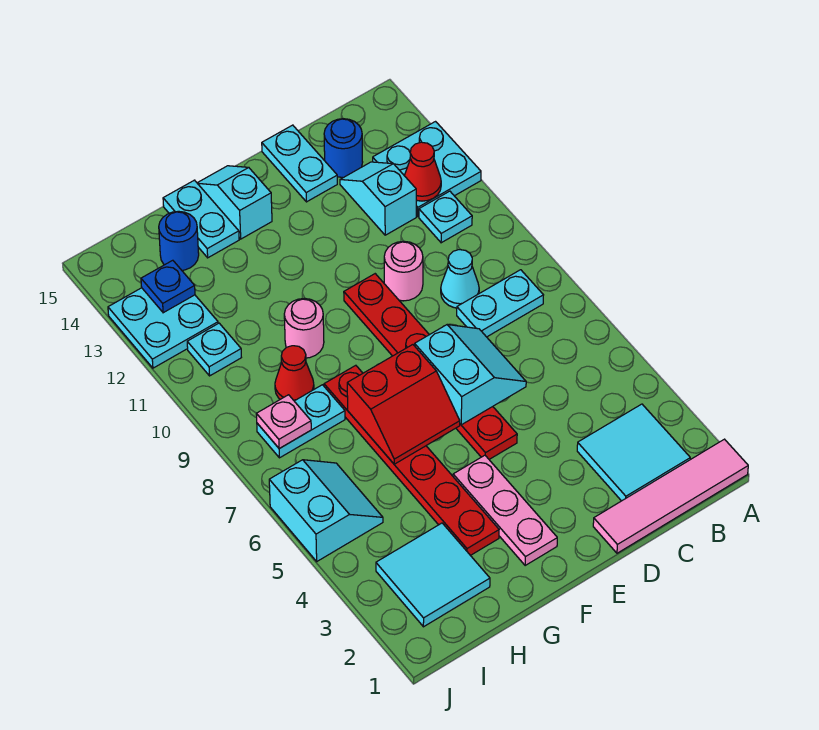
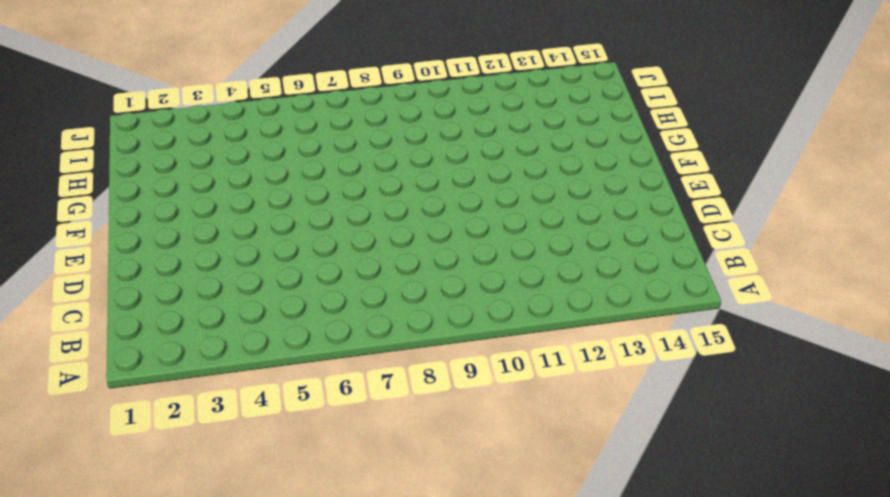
none -> pink tile A1:D1 level 1
none -> cyan plate A12:B13 level 1
none -> cyan tile B2:C3 level 1

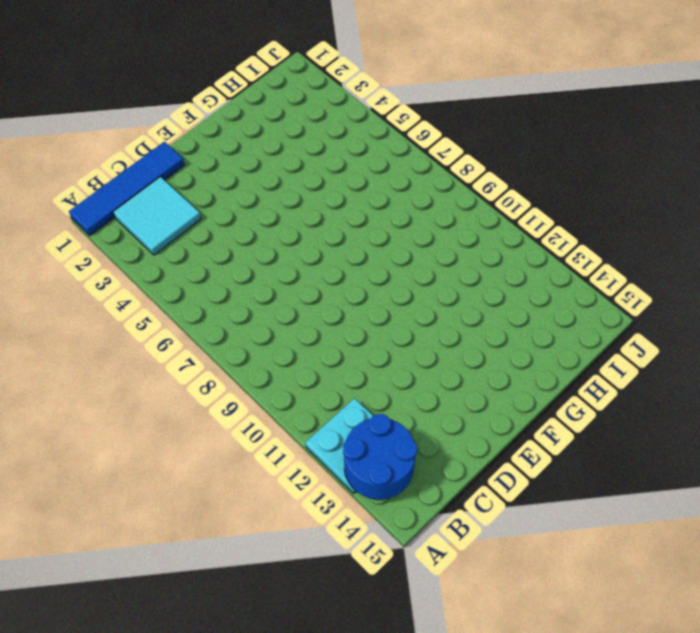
blue tile A1:D1 level 1 -> pink tile A1:D1 level 1
blue round brick A13:B14 level 2 -> none
none -> cyan plate B8:C8 level 1
none -> cyan plate B11 level 1
none -> cyan cone C9 level 1

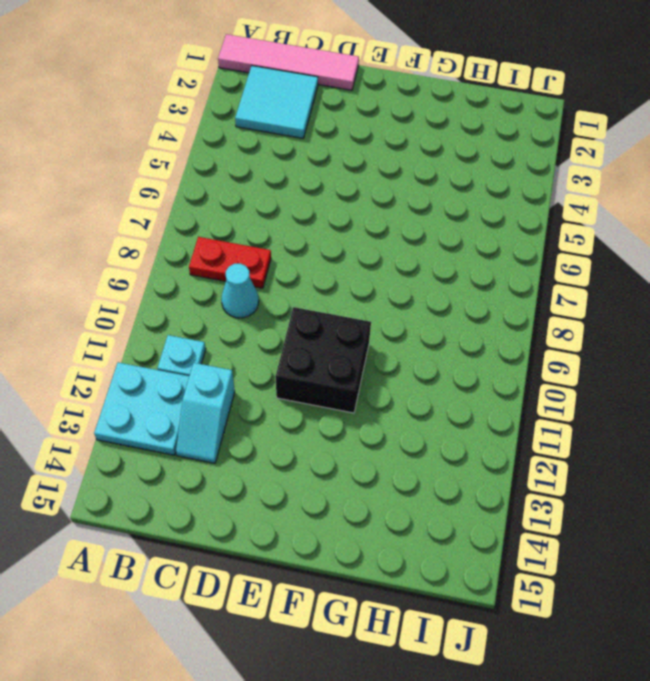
red plate B8:C8 level 1 -> cyan plate B8:C8 level 1
black brick E10:F11 level 1 -> red plate E5:E10 level 1
none -> blue round brick C14 level 1
none -> pink round brick D10 level 1
none -> cyan plate D14:D15 level 1

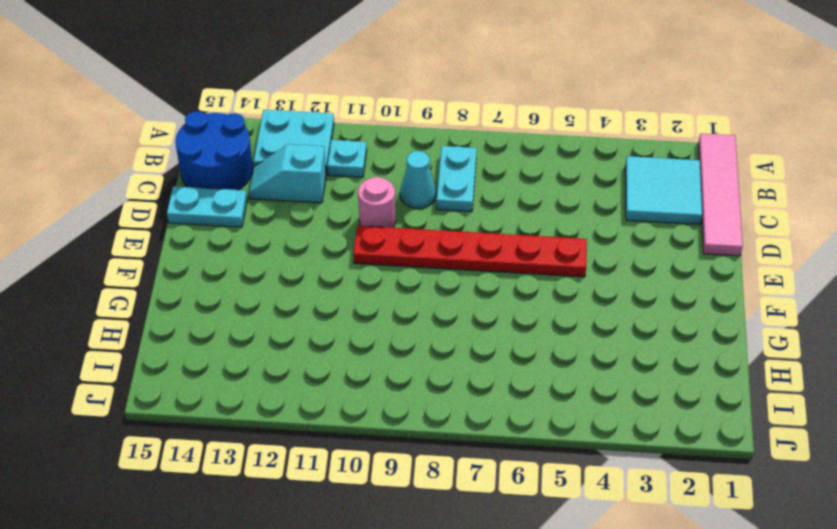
blue round brick B14:C15 level 1 -> blue round brick C14 level 1
none -> pink plate F2:F4 level 1
none -> cyan slope F14:F15 level 1 top 14
none -> red plate G3:G8 level 1

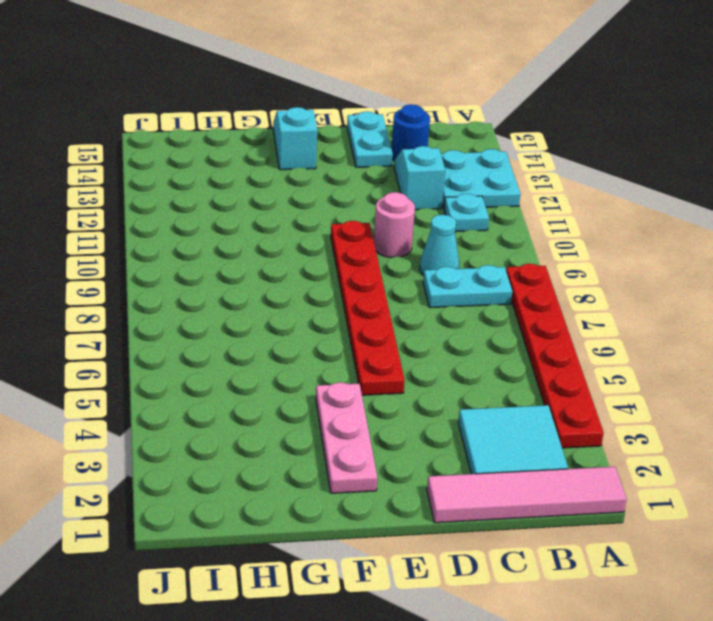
red plate A3:A8 level 1 -> red plate G3:G8 level 1
none -> pink round brick G10 level 1
none -> cyan plate G14:G15 level 1
none -> cyan tile H2:I3 level 1

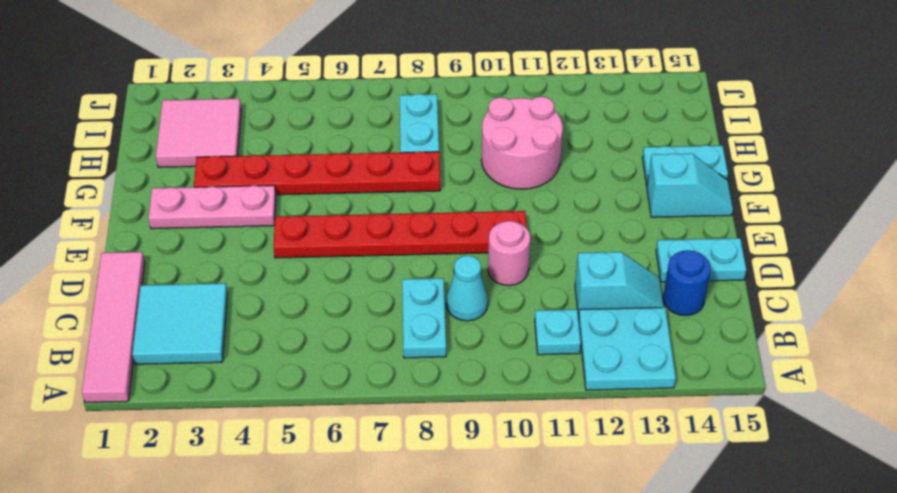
pink round brick G10:H11 level 1 -> pink round brick G10 level 1
pink tile H2:I3 level 1 -> cyan tile H2:I3 level 1
none -> red cone H9 level 1
none -> blue round brick H14 level 1
none -> cyan slope I5:J6 level 1 top J

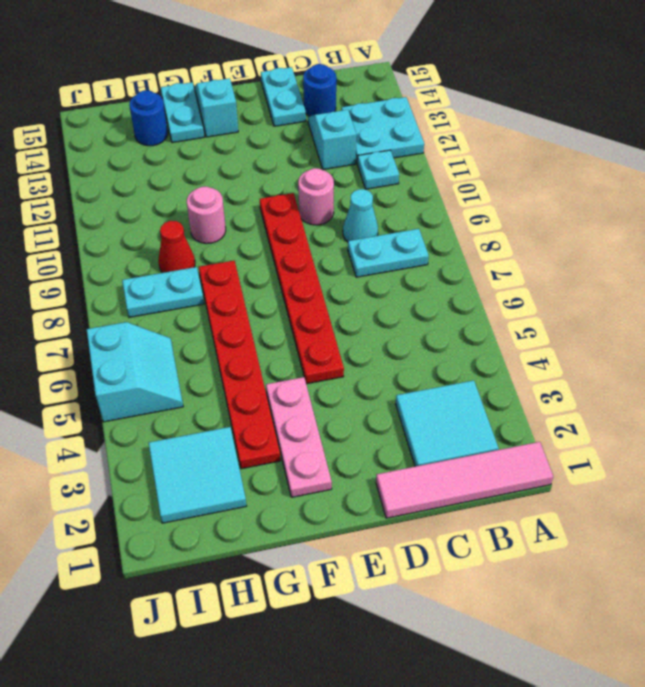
none -> cyan plate I11 level 1
none -> cyan plate I12:J13 level 1
none -> red cone B12 level 2

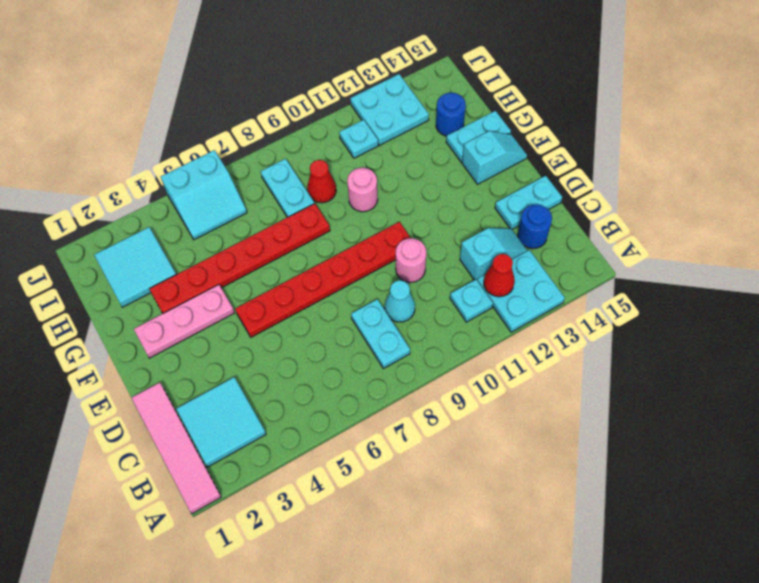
none -> cyan slope D6:E7 level 2 top E
none -> red slope F6:G7 level 2 top 7
none -> pink plate I8 level 2

